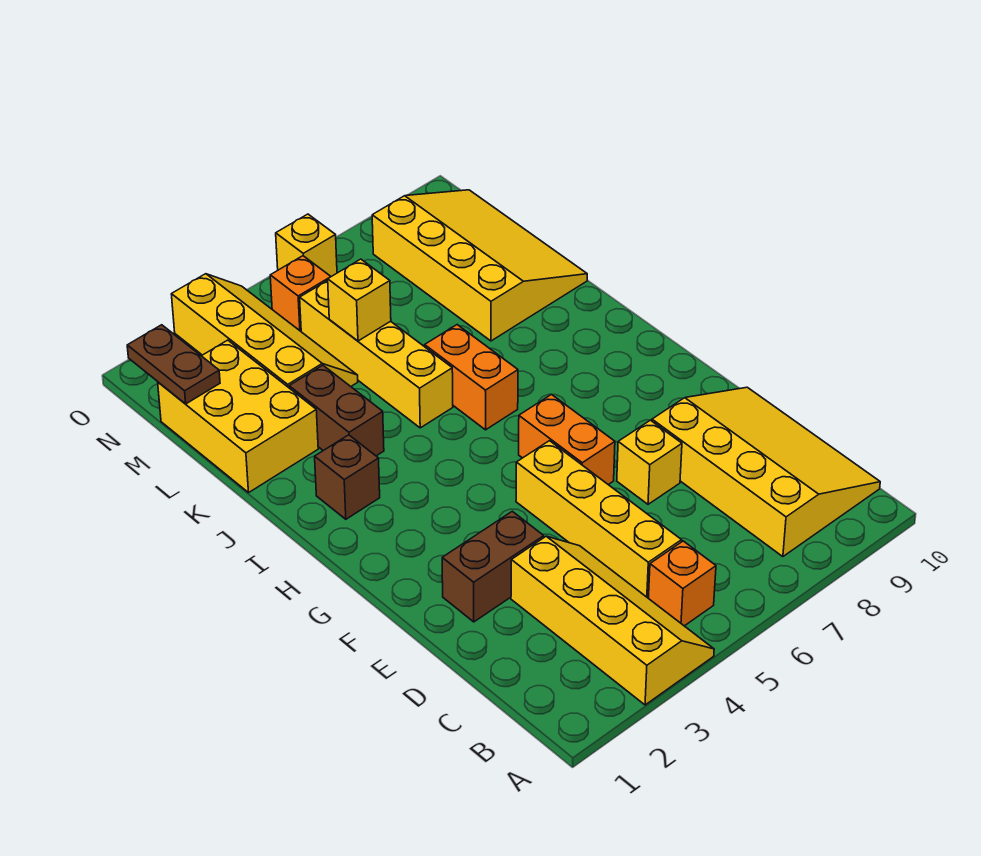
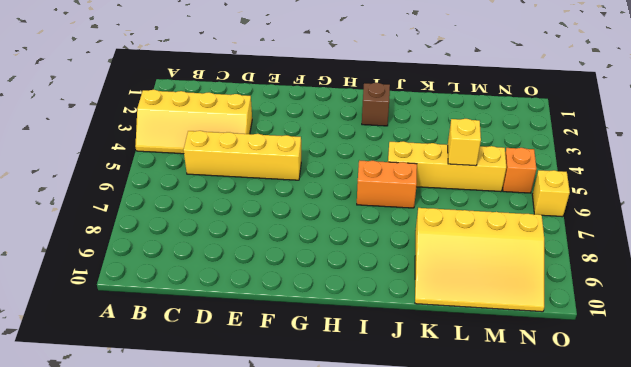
none -> orange brick B5 level 1
none -> yellow slope B8:E10 level 1 top 8
none -> brown brick E2:E3 level 1

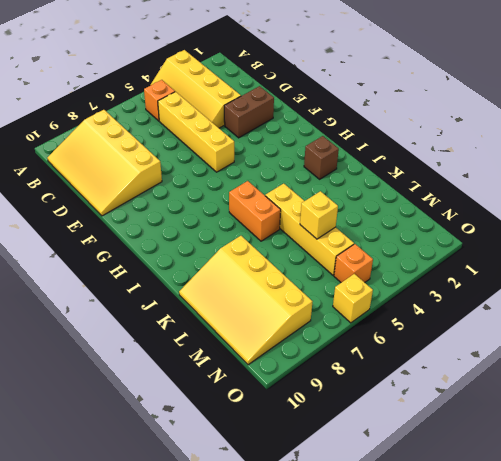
none -> yellow brick E7 level 1
none -> orange brick F6:G6 level 1
none -> brown brick J3:K3 level 1

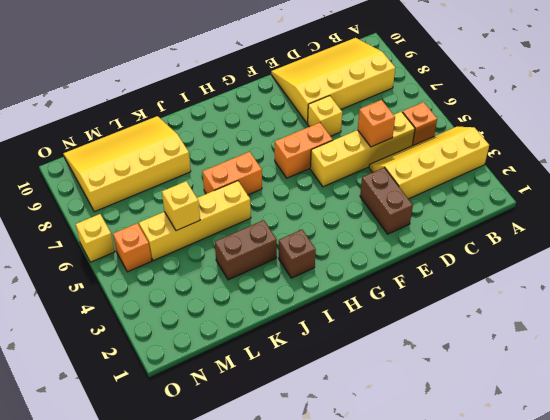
orange brick D5 level 2 -> none
none -> yellow brick K1:M2 level 1
none -> yellow slope L3:O4 level 1 top 3
none -> brown plate M1:N1 level 2

